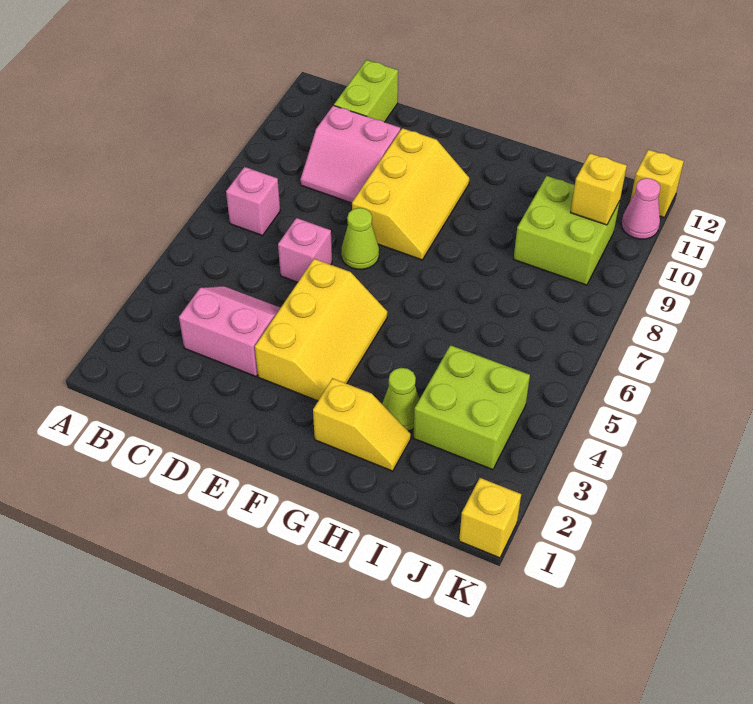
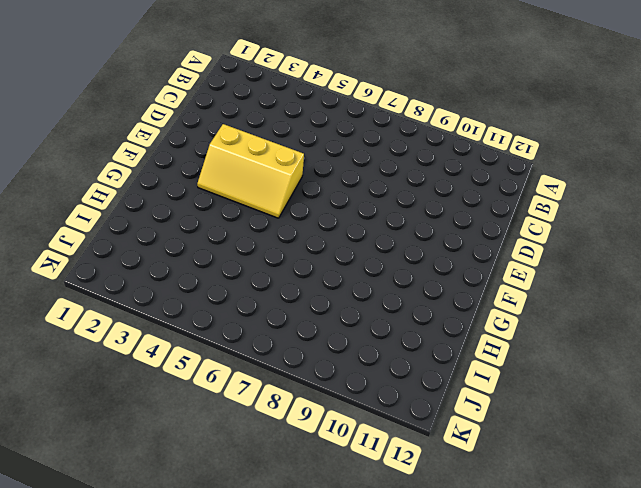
none -> pink brick B7 level 1
none -> pink slope C3:D4 level 1 top 3
none -> pink slope C9:D10 level 1 top 10

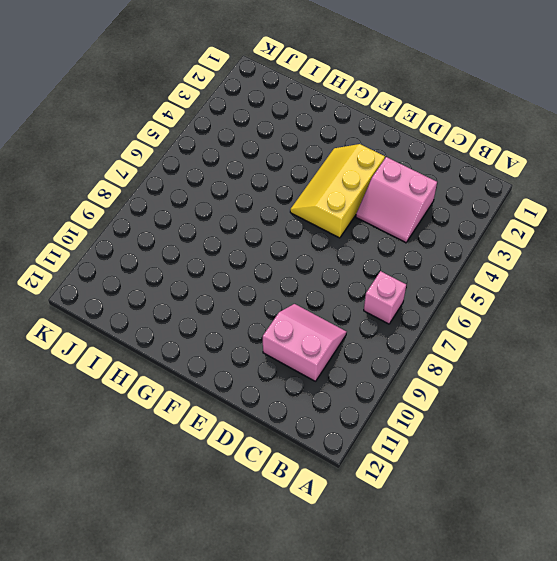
none -> lime brick C11:C12 level 1
none -> pink brick D6 level 1
none -> lime cone E7 level 1

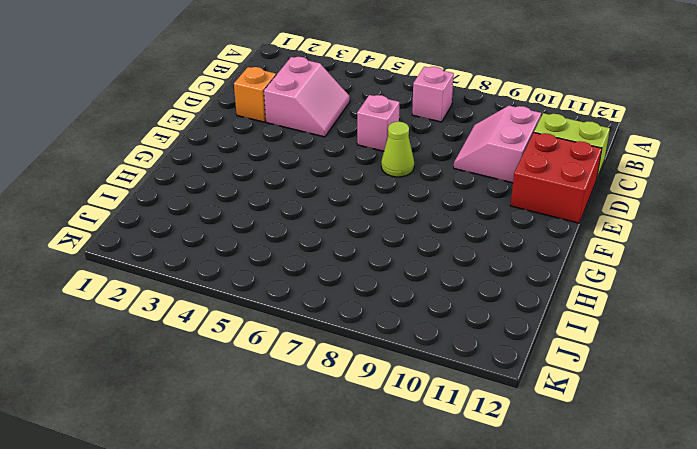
orange brick D2 level 1 -> none
red brick D11:E12 level 1 -> none
none -> yellow slope E3:F5 level 1 top E
none -> yellow slope E8:F10 level 1 top E
none -> yellow slope G2:H2 level 1 top G

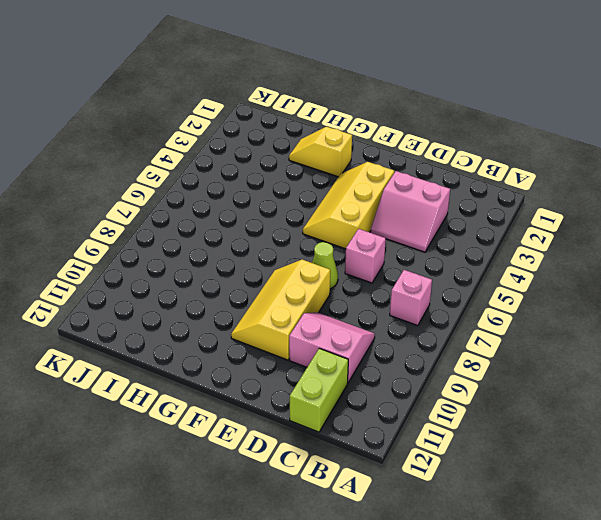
none -> lime cone H3 level 1
none -> lime brick I3:J4 level 1
none -> lime brick I9:J10 level 1

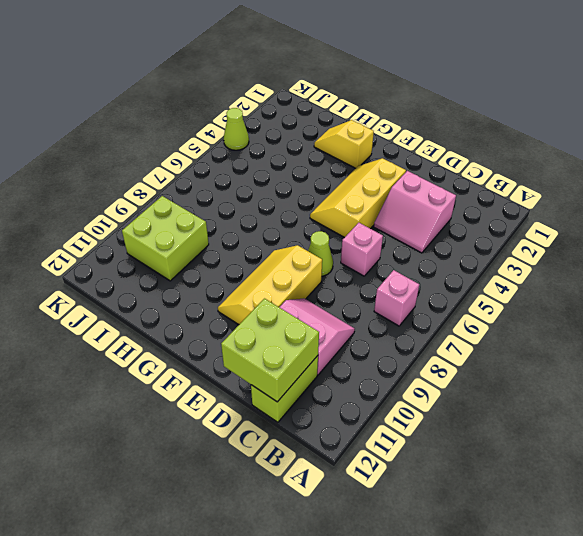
lime brick C11:D12 level 2 -> lime brick I3:J4 level 1
lime cone K4 level 1 -> lime cone H3 level 1
none -> yellow brick K1 level 1
none -> pink cone K11 level 1
none -> yellow brick K12 level 1

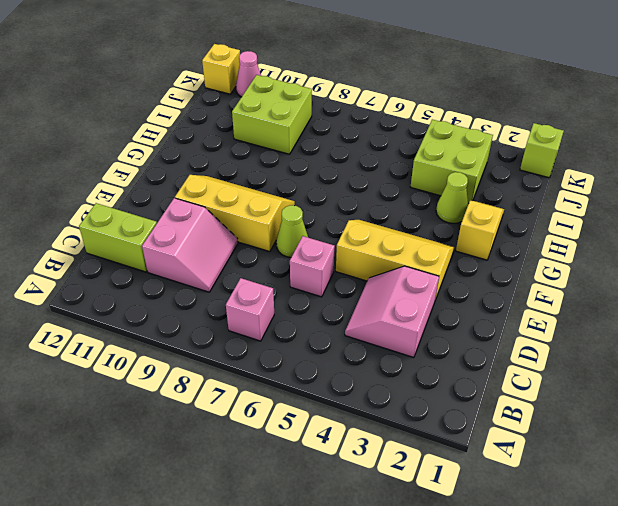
lime brick K1 level 1 -> yellow brick K1 level 1
none -> yellow brick J10 level 2

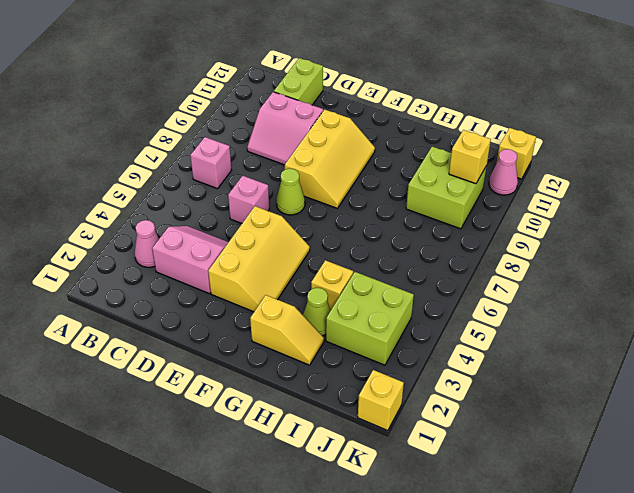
pink cone B3 level 1 -> none
yellow brick H4 level 1 -> none

